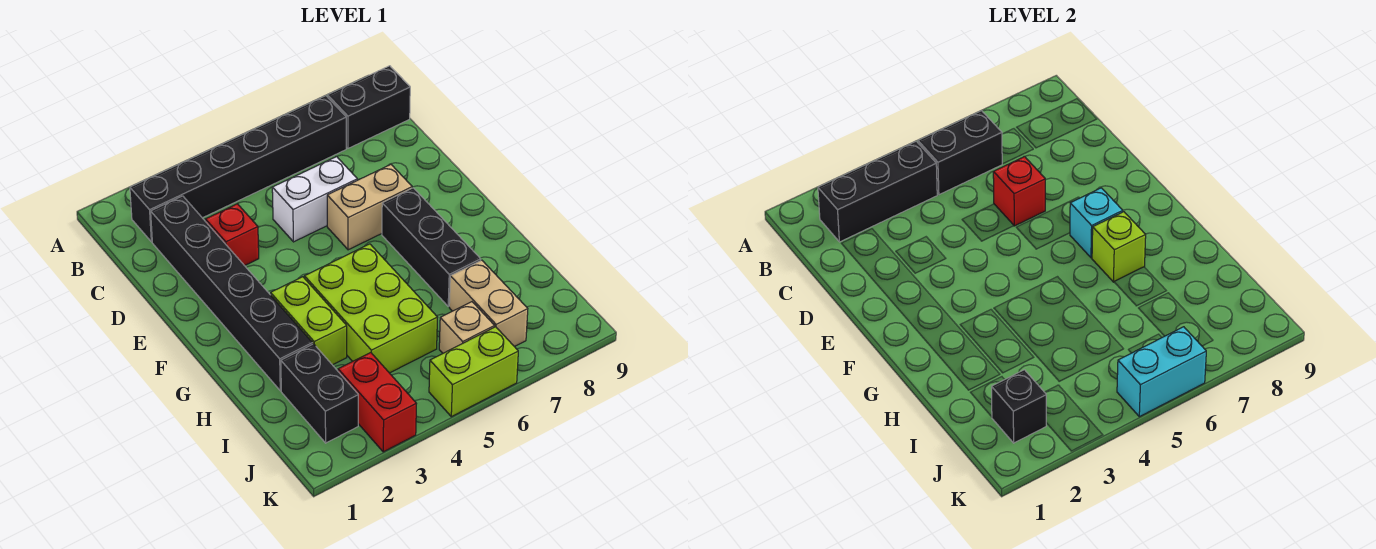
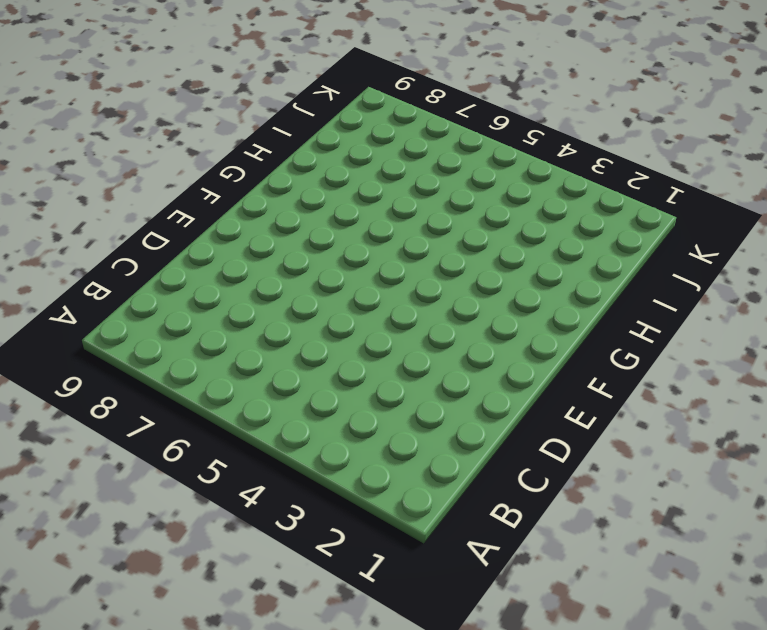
none -> black brick B2:B7 level 1
none -> black brick B8:B9 level 1
none -> black brick C2:H2 level 1

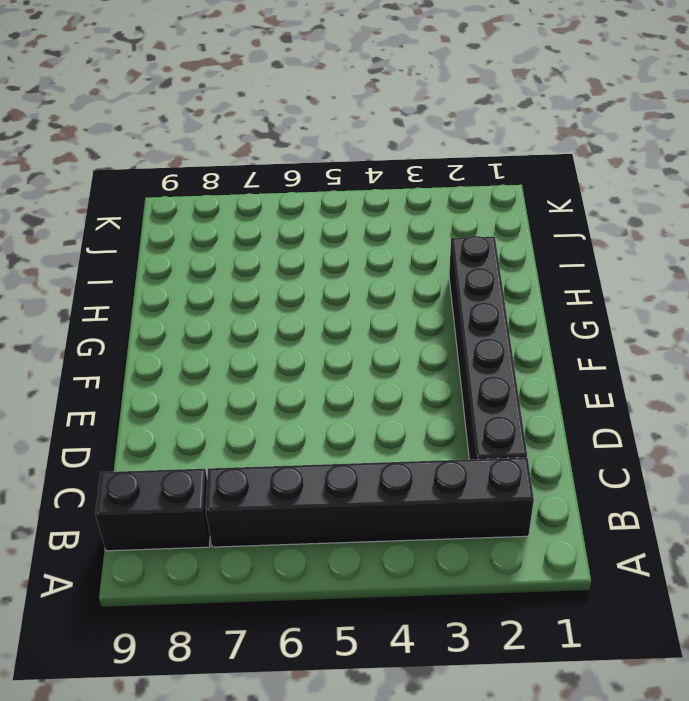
none -> red brick D3 level 1
none -> white brick D5:D6 level 1
none -> tan brick E6:E7 level 1

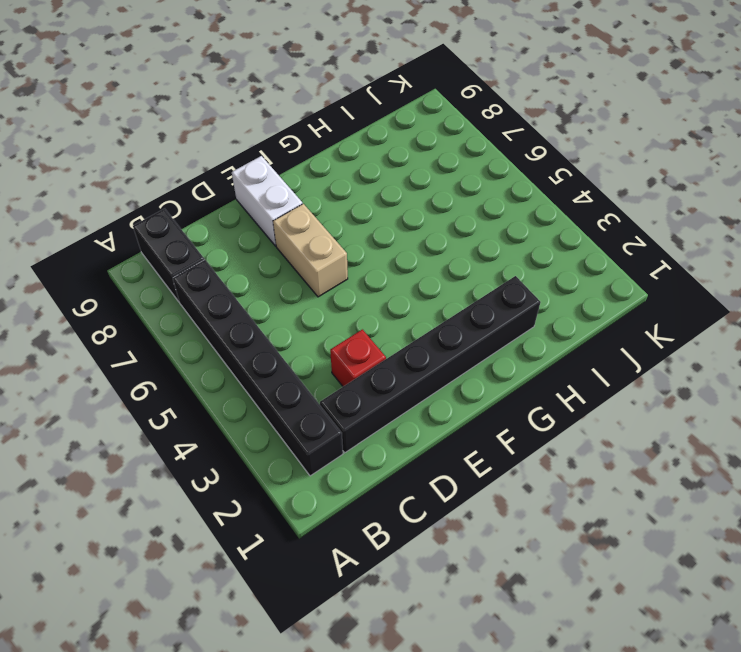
white brick E8:E9 level 1 -> white brick D5:D6 level 1
none -> black brick F7:H7 level 1
none -> lime brick G3:H3 level 1
none -> lime brick G4:I5 level 1

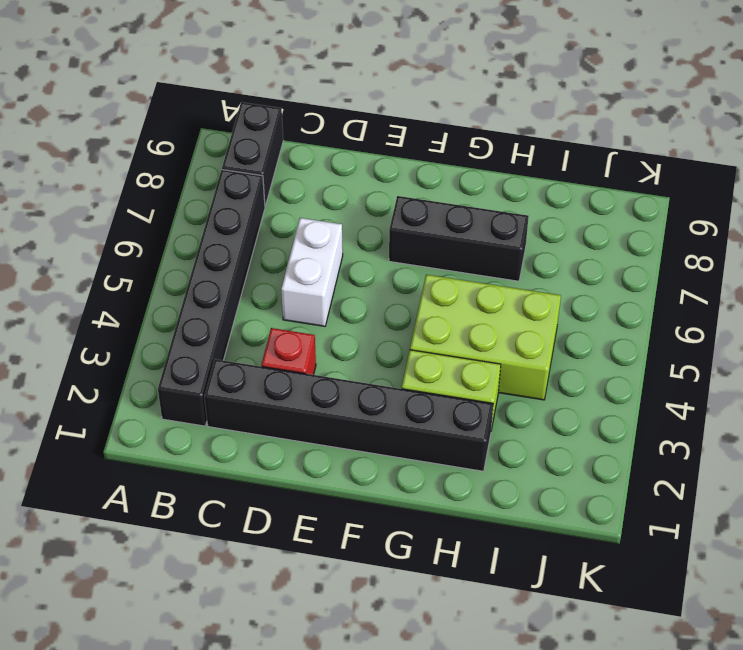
none -> tan brick E6:E7 level 1
none -> black brick I2:J2 level 1
none -> tan brick I7:J7 level 1

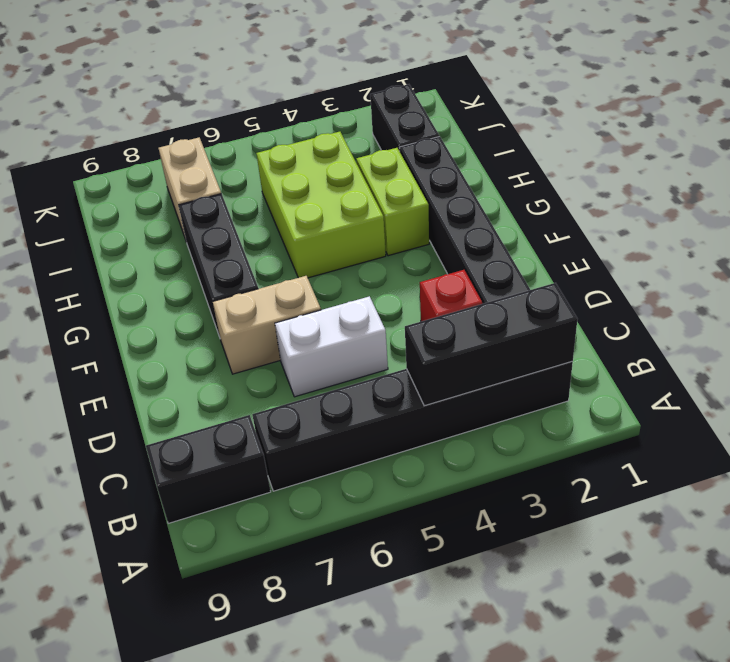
none -> red brick J3:K3 level 1
none -> tan brick J6 level 1
none -> lime brick K5:K6 level 1

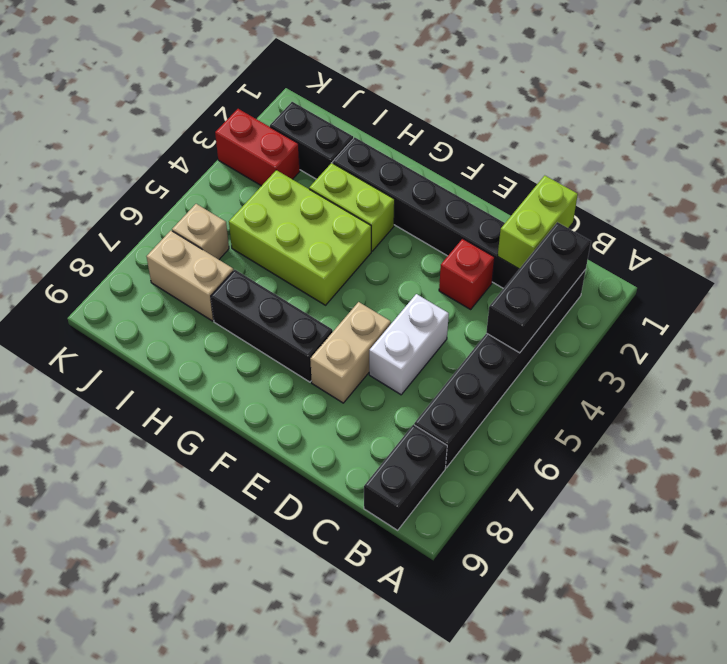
lime brick C1:C2 level 2 -> lime brick K5:K6 level 1
none -> black brick B5:B6 level 2
none -> red brick D6 level 2
none -> cyan brick F7 level 2

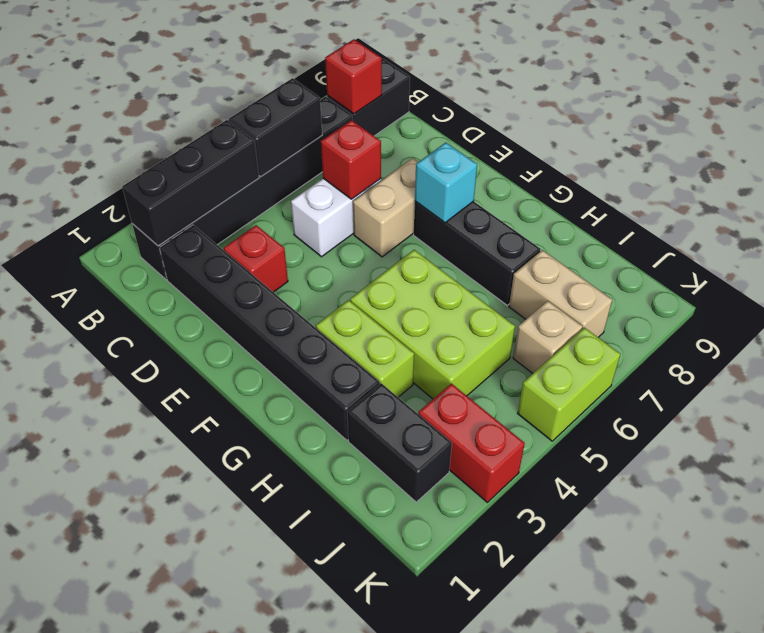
red brick B8 level 2 -> none
none -> lime brick G7 level 2
none -> black brick J2 level 2
none -> cyan brick K5:K6 level 2

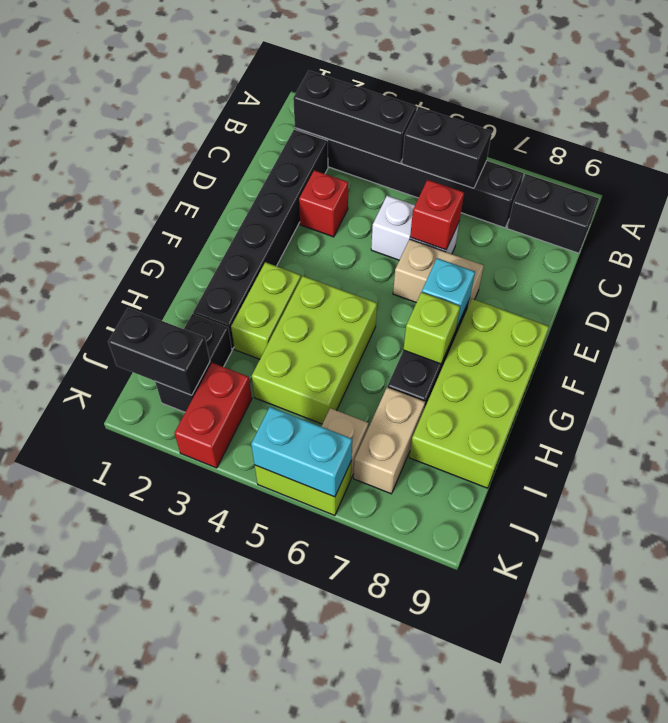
lime brick F8:I9 level 1 -> none
black brick J1:J2 level 2 -> black brick J2 level 2

